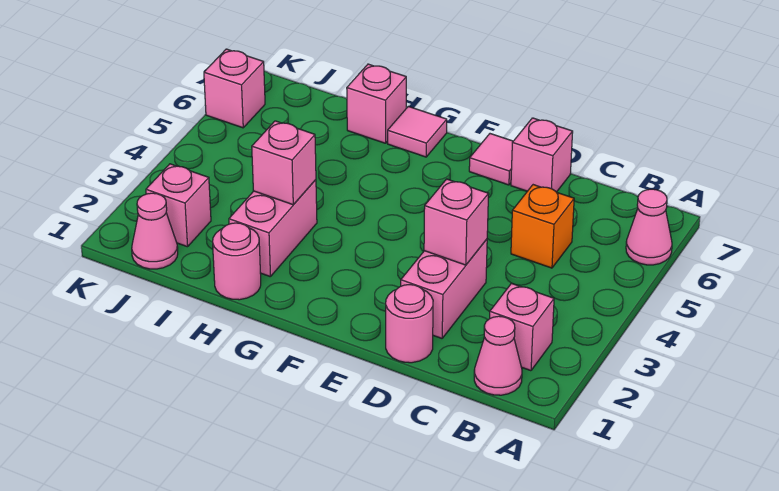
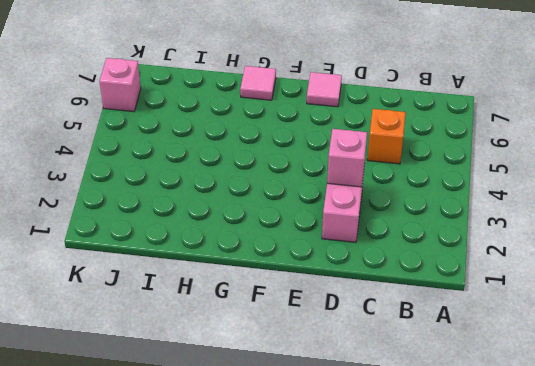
none -> pink cone A6 level 1
none -> pink cone B1 level 1
none -> pink brick B2 level 1

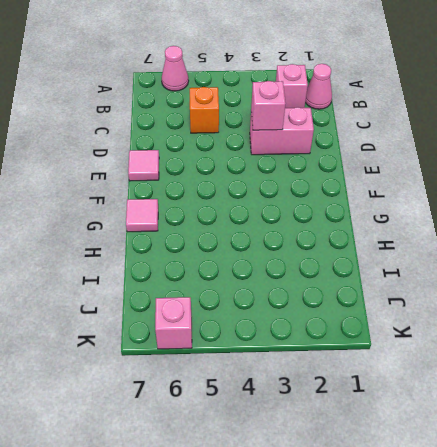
none -> pink round brick D1 level 1
none -> pink brick D7 level 1
none -> pink round brick H1 level 1

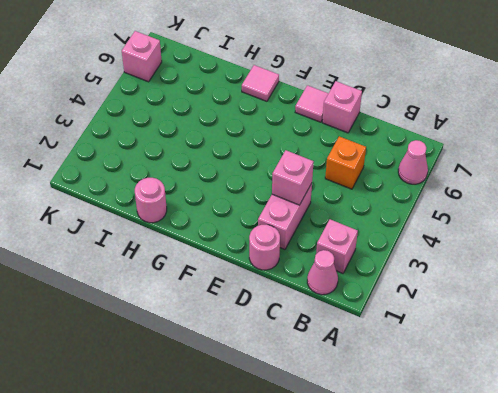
none -> pink brick H2:H3 level 1
none -> pink brick H7 level 1
none -> pink cone J1 level 1

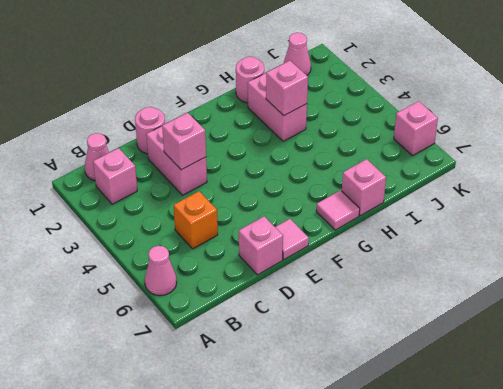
none -> pink brick J2 level 1

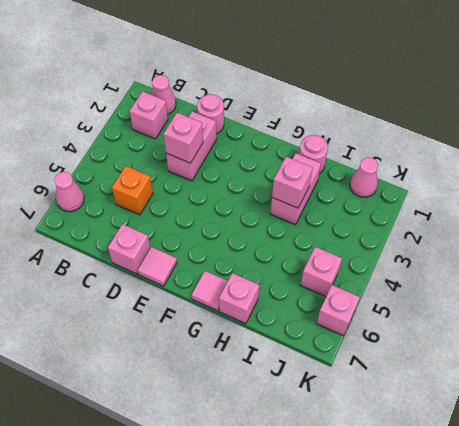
pink brick J5 level 1 -> pink brick J2 level 1

